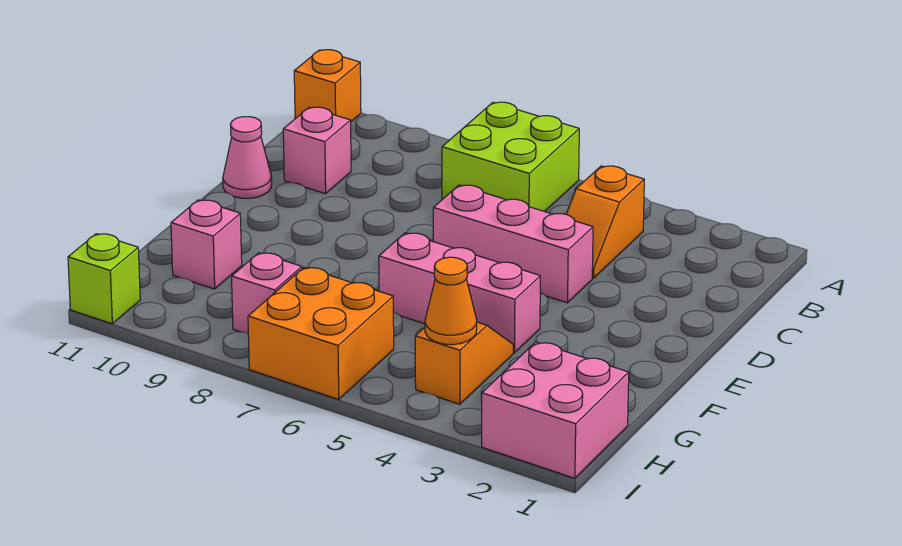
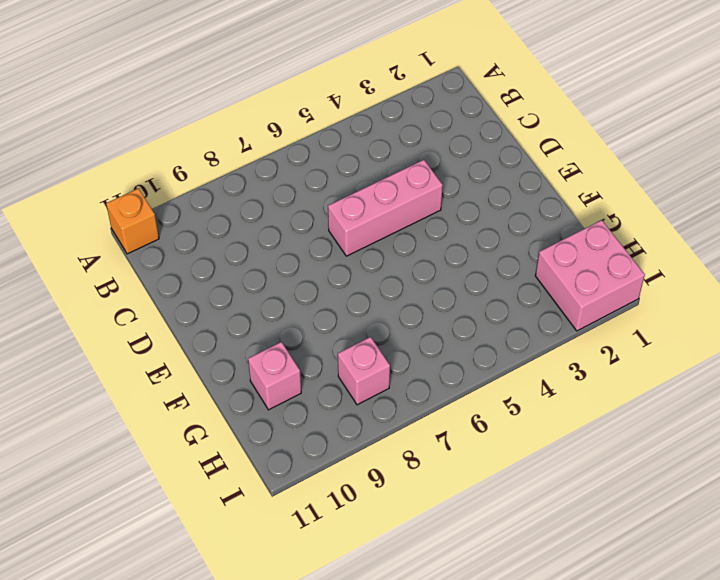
none -> lime brick A6:B7 level 1
none -> orange slope B4:C4 level 1 top B
none -> pink brick C10 level 1

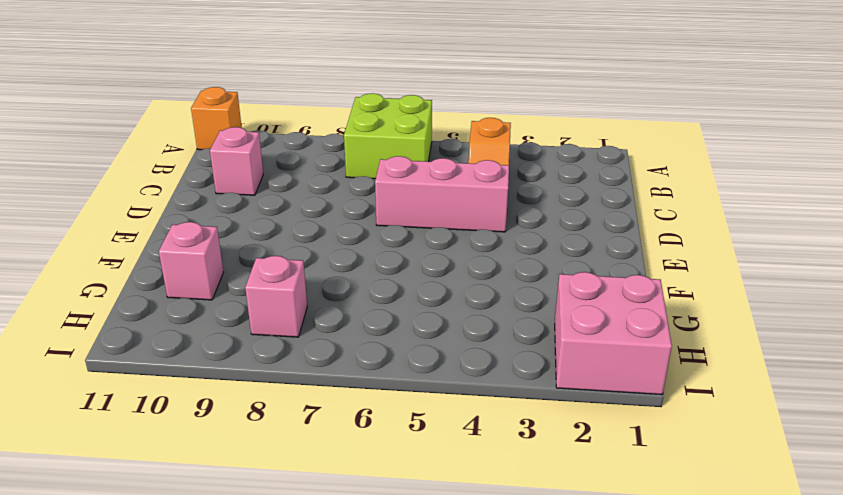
none -> pink cone D11 level 1
none -> pink brick F4:F6 level 1
none -> orange slope G4:H4 level 1 top H

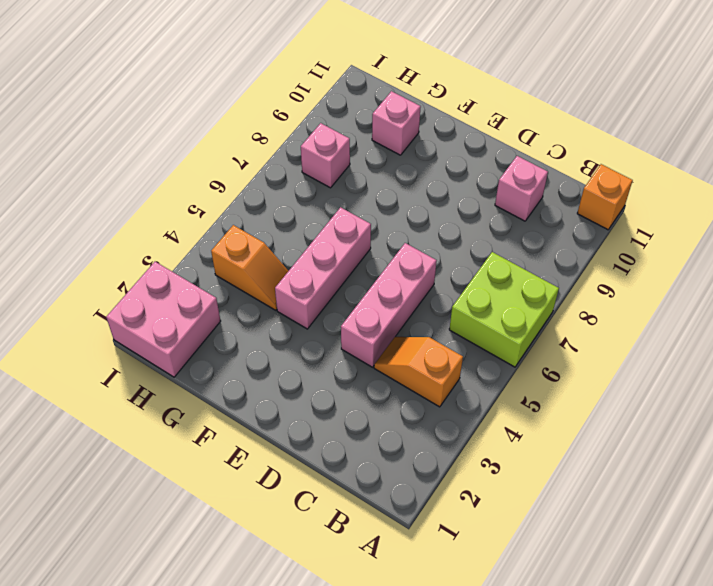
none -> pink cone D11 level 1
none -> orange brick H6:I7 level 1
none -> lime brick I11 level 1

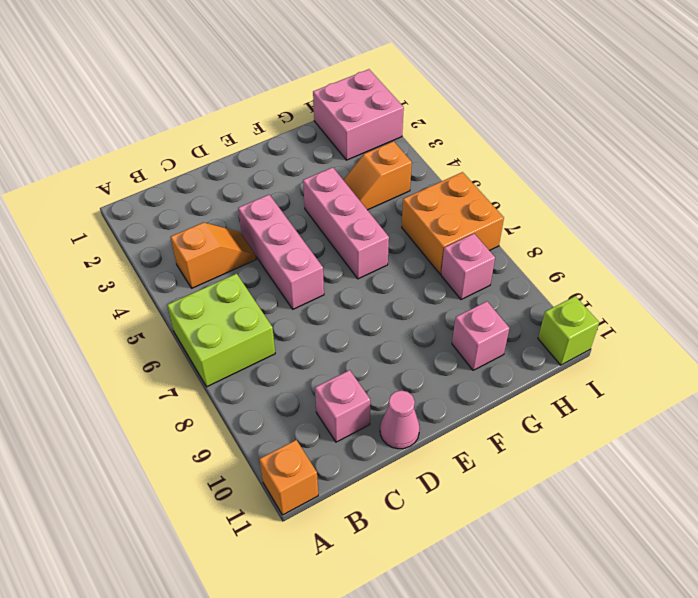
none -> orange cone H4 level 2

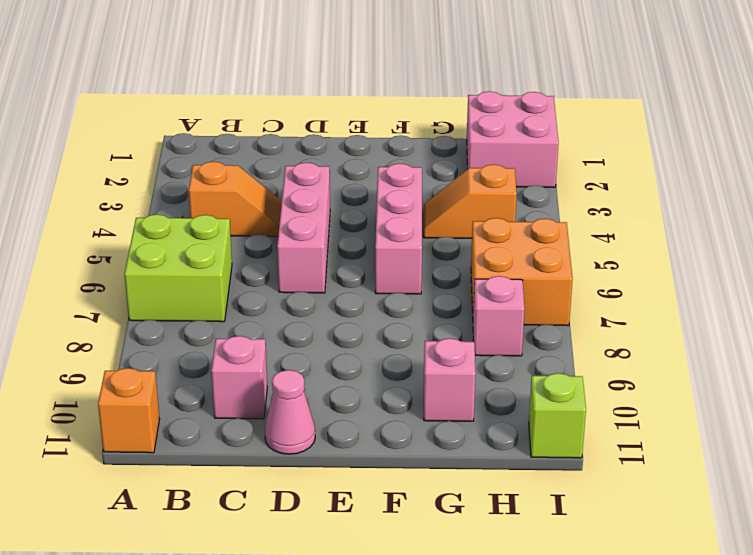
none -> orange cone H4 level 2

